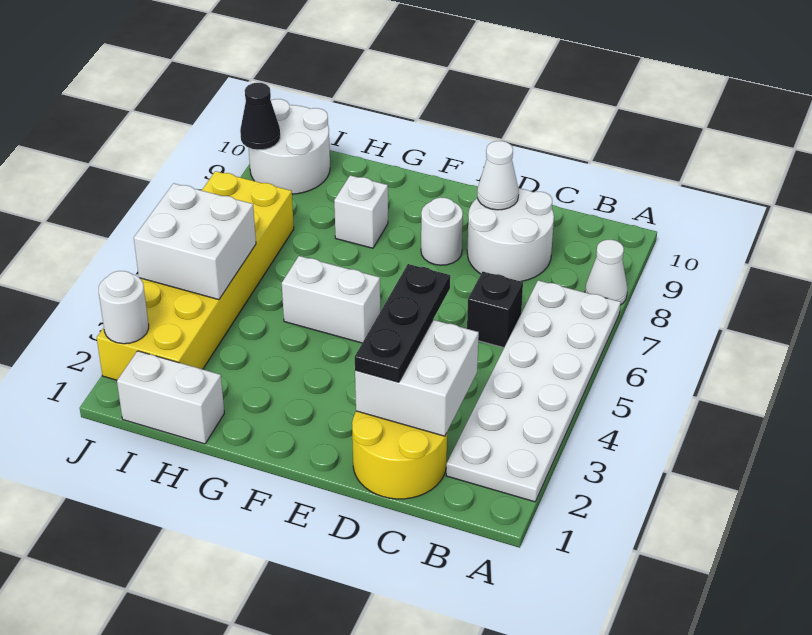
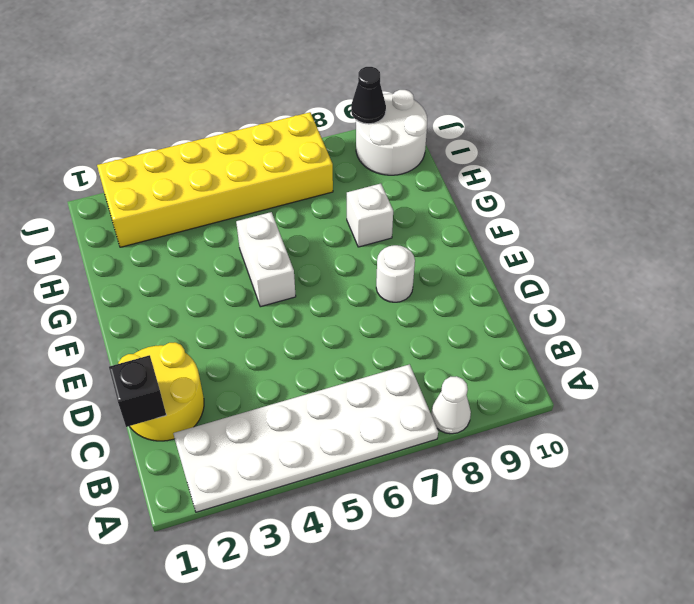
black brick C1 level 2 -> black brick C6 level 1
none -> white round brick C8:D9 level 1
none -> white brick H1:I1 level 1
none -> white brick C2:D3 level 2

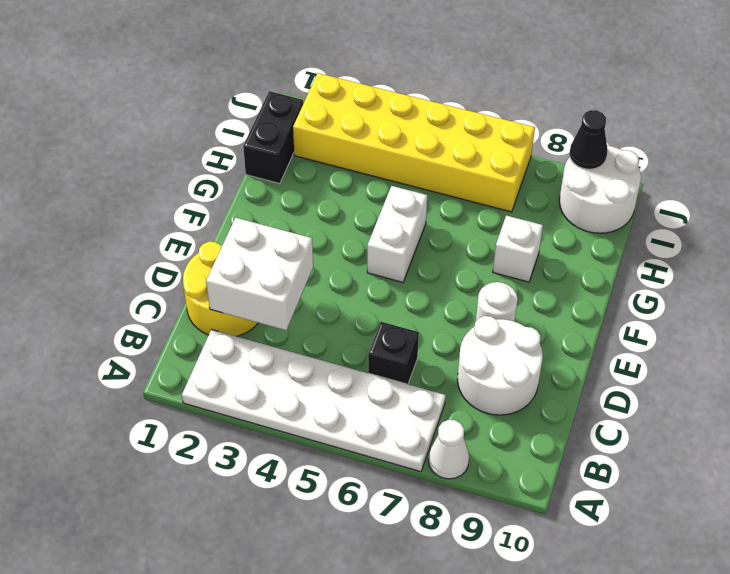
black brick H1:I1 level 1 -> white brick H1:I1 level 1
none -> white cone D9 level 2
none -> white brick I4:J5 level 2
none -> white round brick J2 level 2

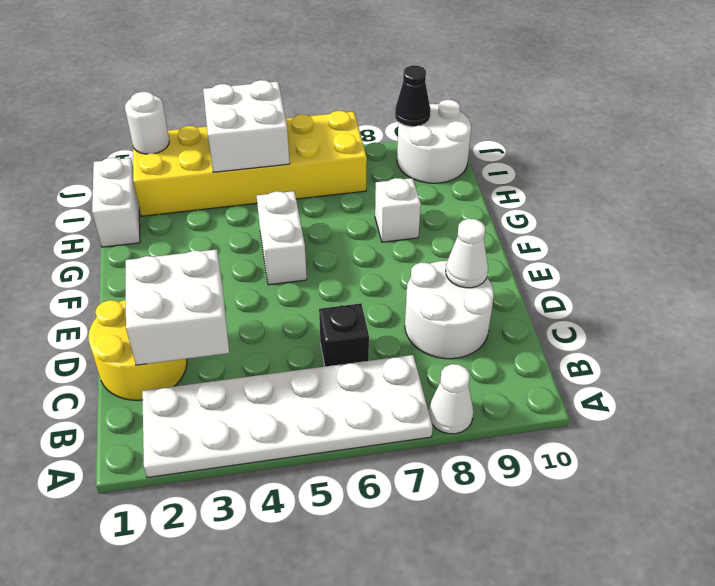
none -> white round brick E8 level 1
none -> black plate D2:D4 level 3

